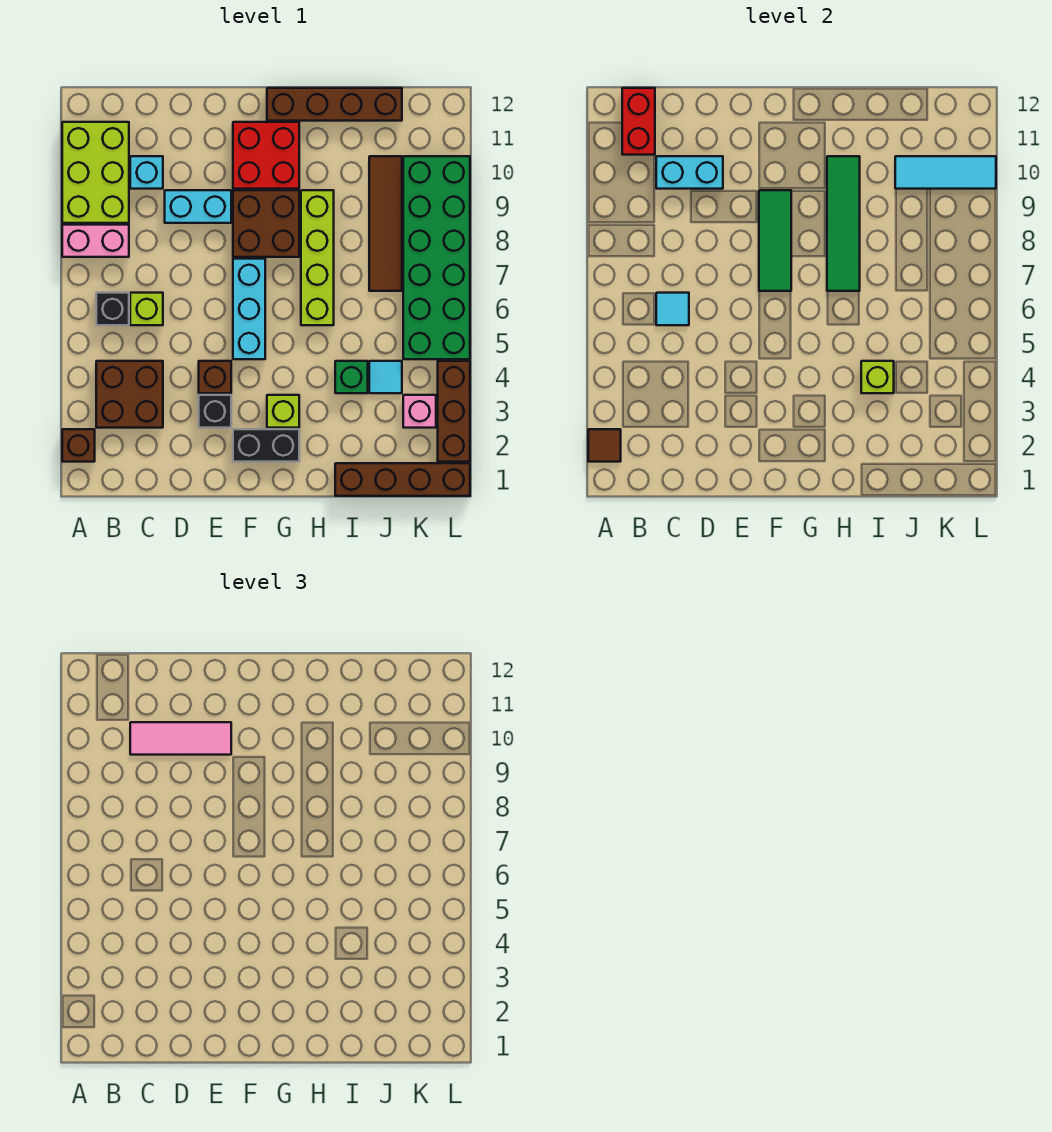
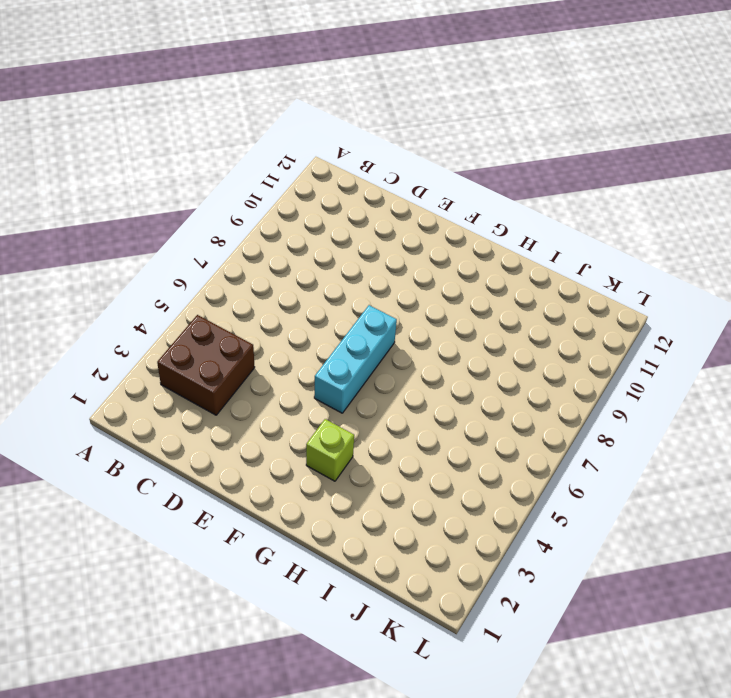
none -> brown brick A2 level 1
none -> pink brick A8:B8 level 1
none -> lime brick A9:B11 level 1
none -> black brick B6 level 1

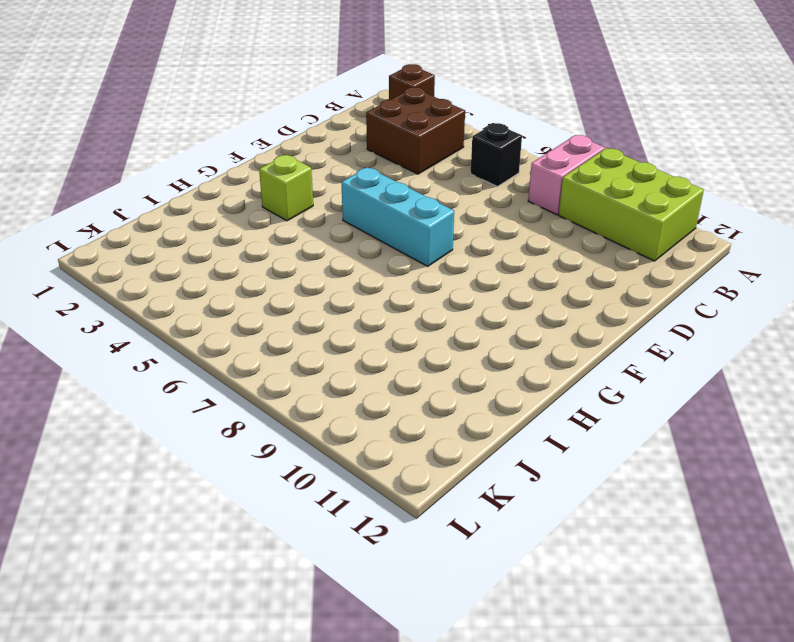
none -> lime brick C6 level 1
none -> cyan brick C10 level 1
none -> cyan brick D9:E9 level 1
none -> black brick E3 level 1

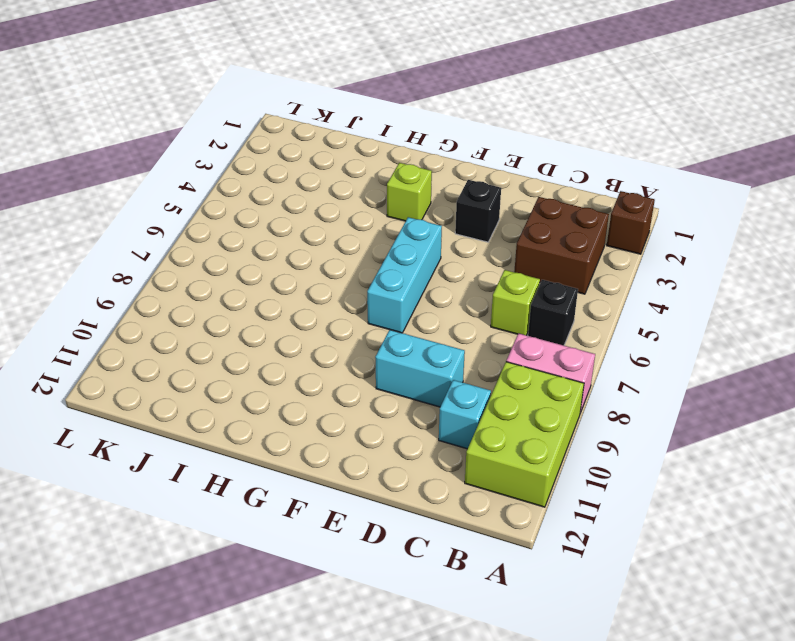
none -> brown brick E4 level 1
none -> black brick F2:G2 level 1
none -> brown brick F8:G9 level 1
none -> red brick F10:G11 level 1

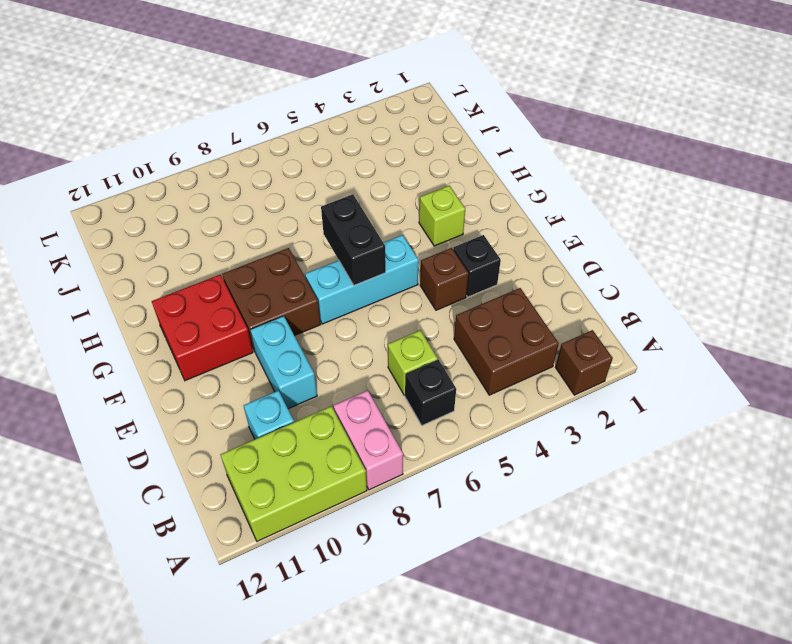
black brick F6:G6 level 2 -> black brick F2:G2 level 1
none -> brown brick G12:J12 level 1
none -> lime brick H6:H9 level 1
none -> brown brick I1:L1 level 1
none -> green brick I4 level 1

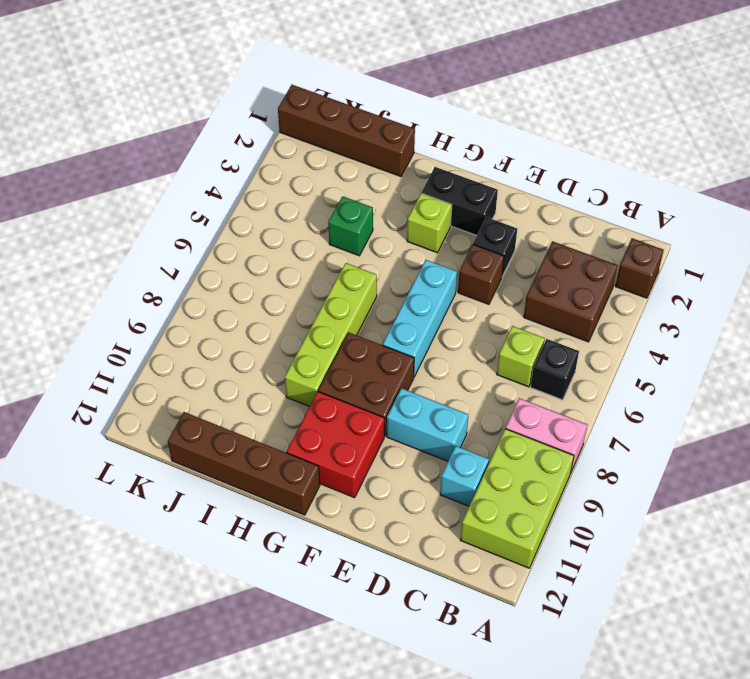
none -> cyan tile J4 level 1
none -> brown tile J7:J10 level 1
none -> pink brick K3 level 1
none -> green brick K5:L10 level 1

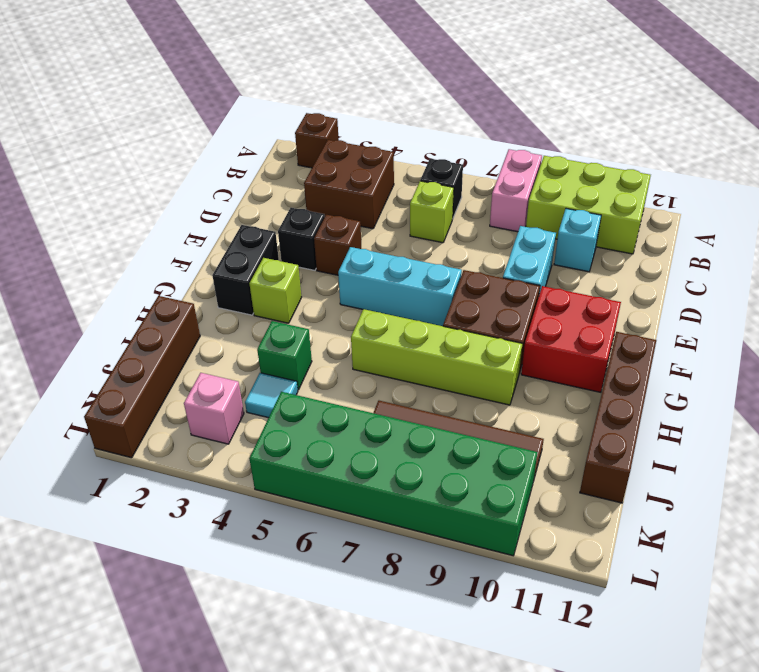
none -> brown brick L2:L4 level 1
none -> brown tile A2 level 2
none -> red brick B11:B12 level 2
none -> cyan tile C6 level 2

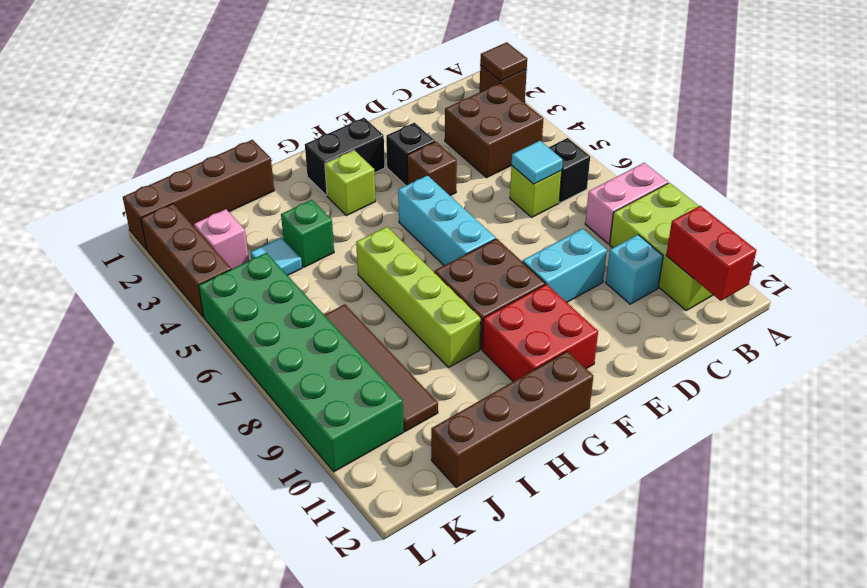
none -> cyan brick C10:D10 level 2
none -> green tile F7:F9 level 2
none -> green tile H7:H10 level 2
none -> lime brick I4 level 2

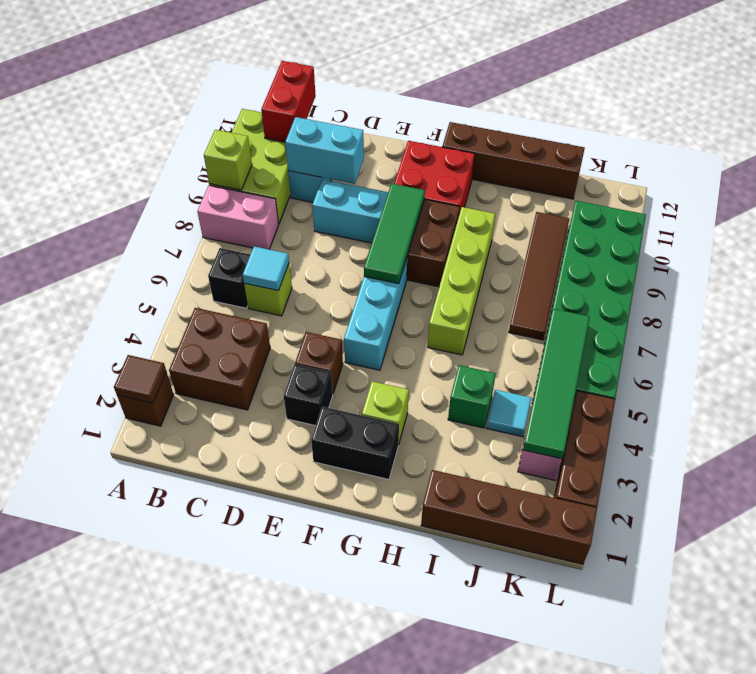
lime brick A9 level 2 -> lime brick I4 level 2
green tile K3:K6 level 2 -> green tile H7:H10 level 2
none -> cyan tile J10:L10 level 2
none -> pink tile C10:E10 level 3

